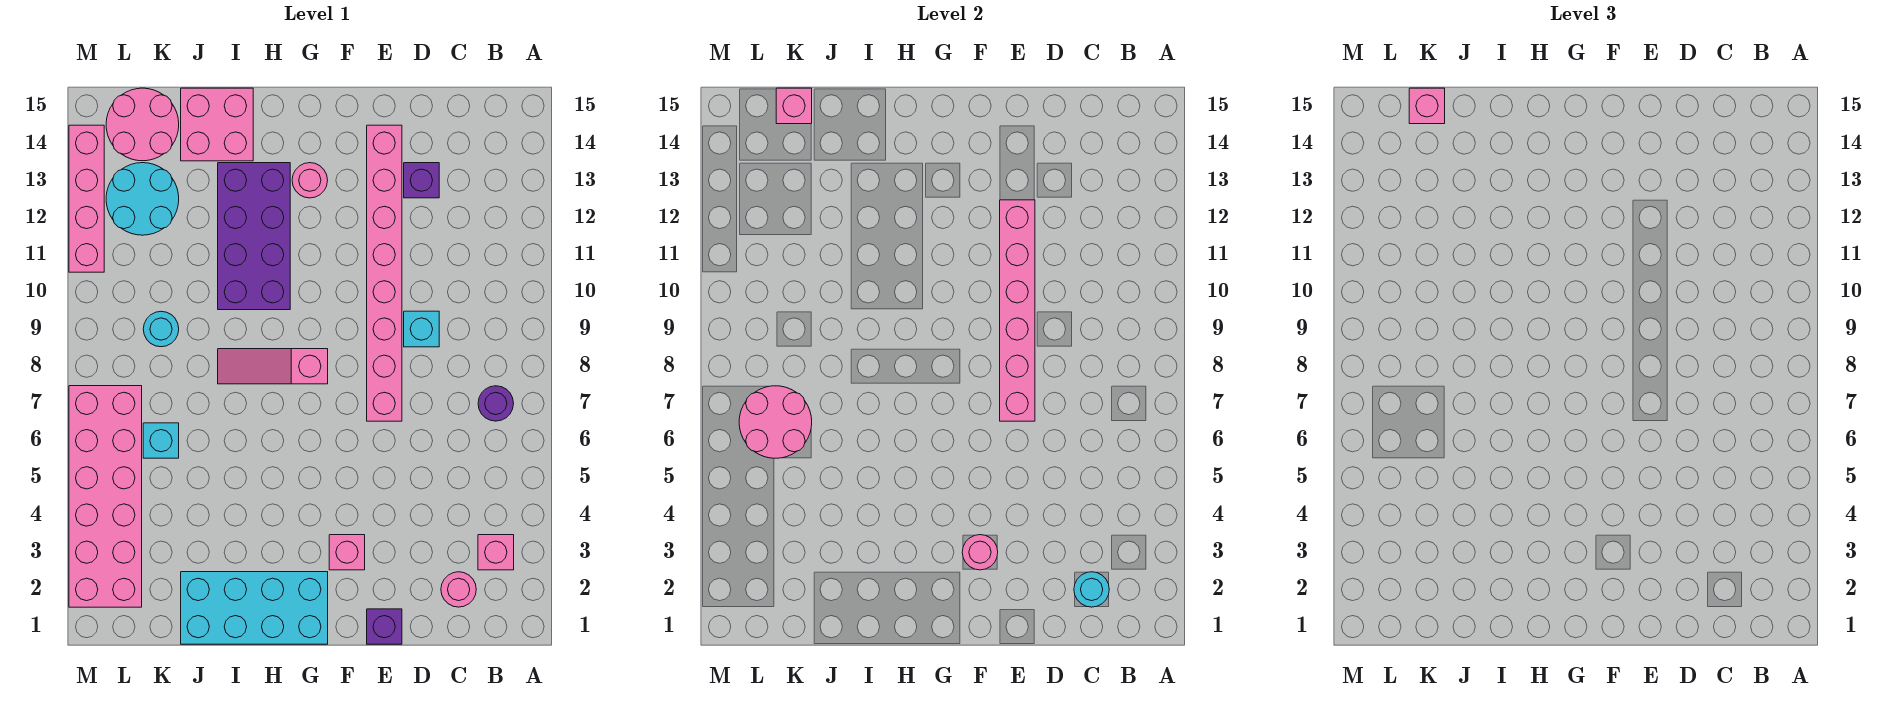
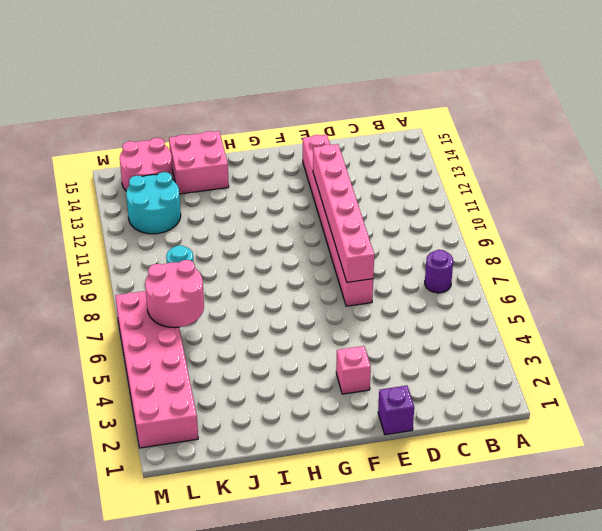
none -> pink brick B3 level 1
none -> pink round brick C2 level 1
none -> cyan brick D9 level 1

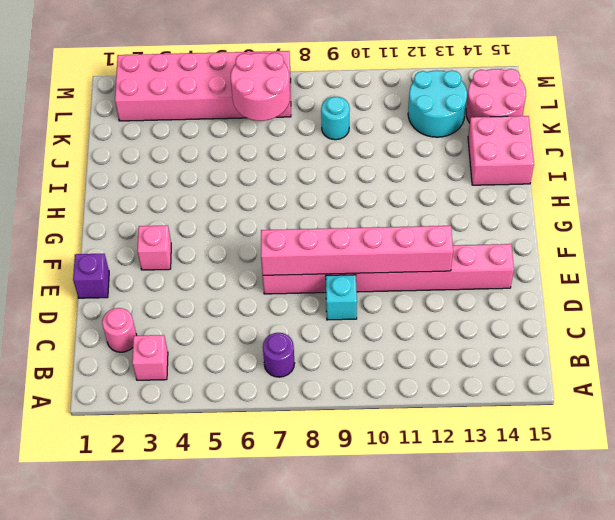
none -> purple brick D13 level 1
none -> cyan brick G1:J2 level 1
none -> pink slope G8:I8 level 1 top G

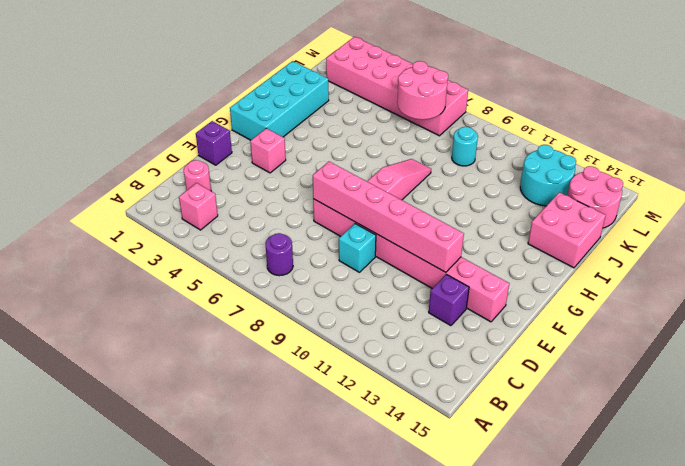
none -> pink round brick G13 level 1
none -> purple brick H10:I13 level 1
none -> cyan brick K6 level 1

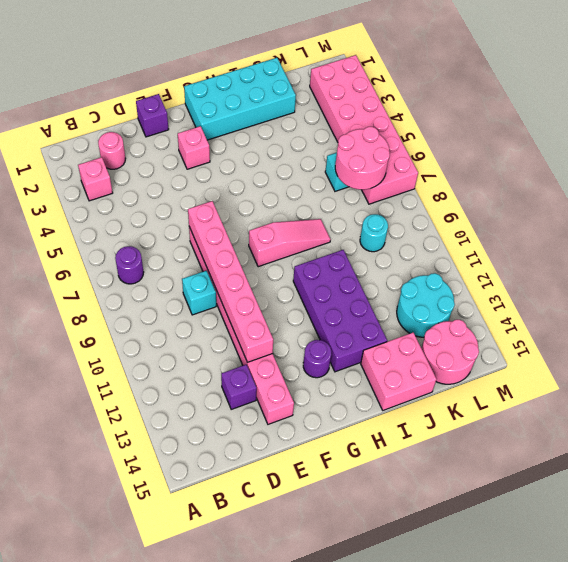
purple round brick G13 level 1 -> pink round brick G13 level 1
none -> pink brick M11:M14 level 1
none -> cyan round brick C2 level 2
none -> pink round brick F3 level 2

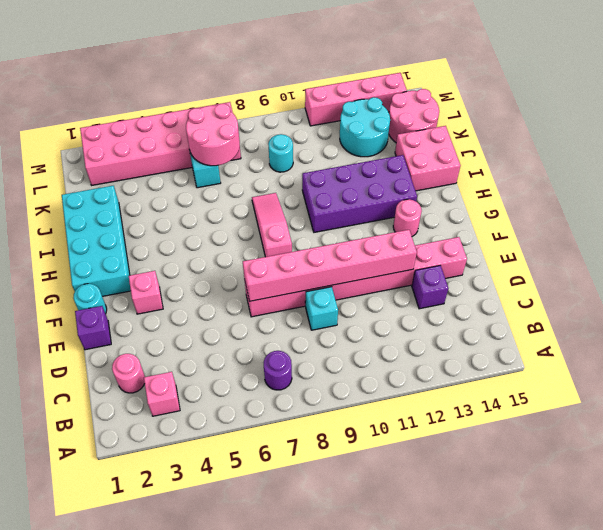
cyan round brick F1 level 1 -> cyan round brick C2 level 2
none -> pink round brick F3 level 2
none -> pink brick K15 level 2
none -> pink brick K15 level 3

